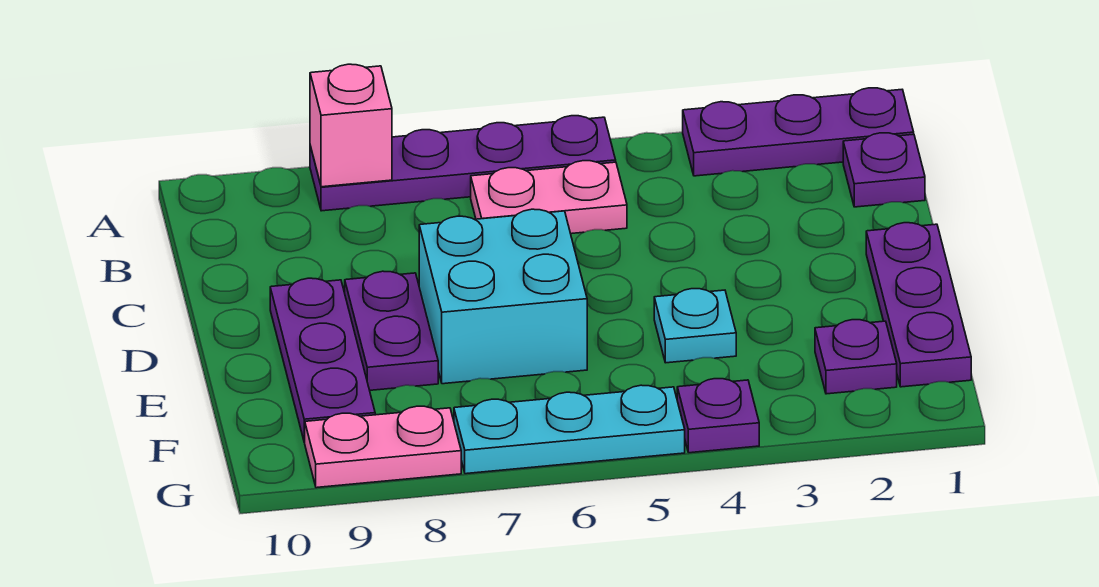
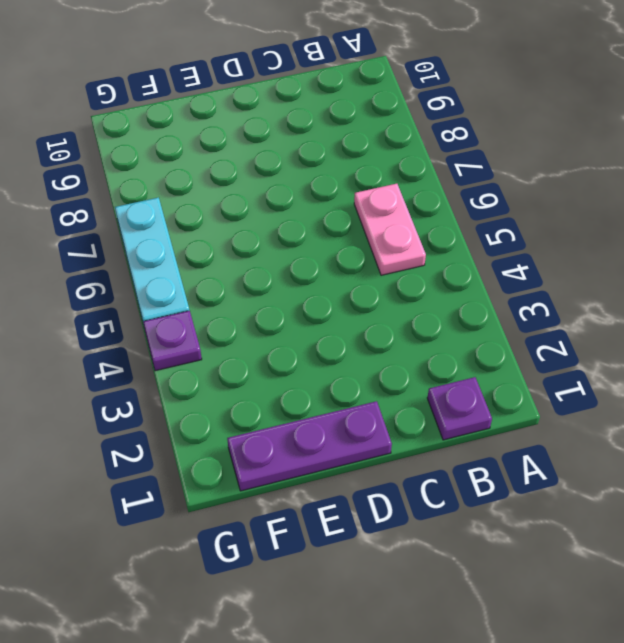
none -> purple plate A1:A3 level 1
none -> purple plate A5:A8 level 1
none -> cyan brick D6:E7 level 1

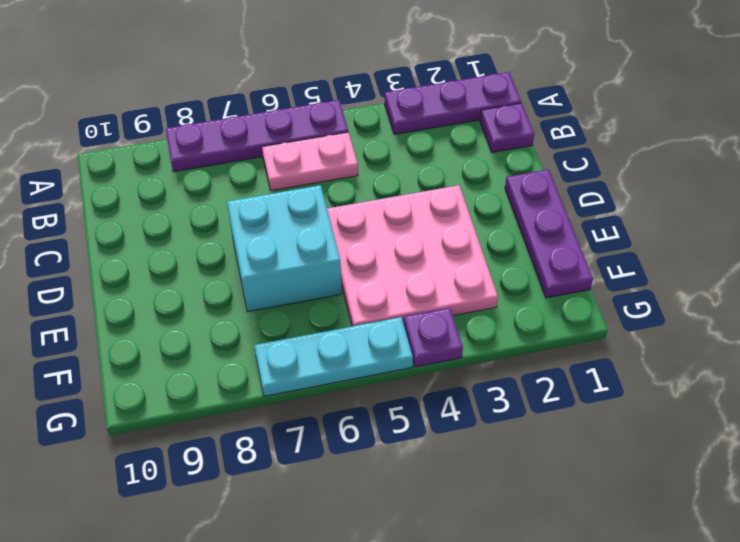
pink plate D3:F5 level 1 -> cyan plate E4 level 1
none -> purple plate D8:E8 level 1
none -> purple plate D9:F9 level 1
none -> purple plate F2 level 1

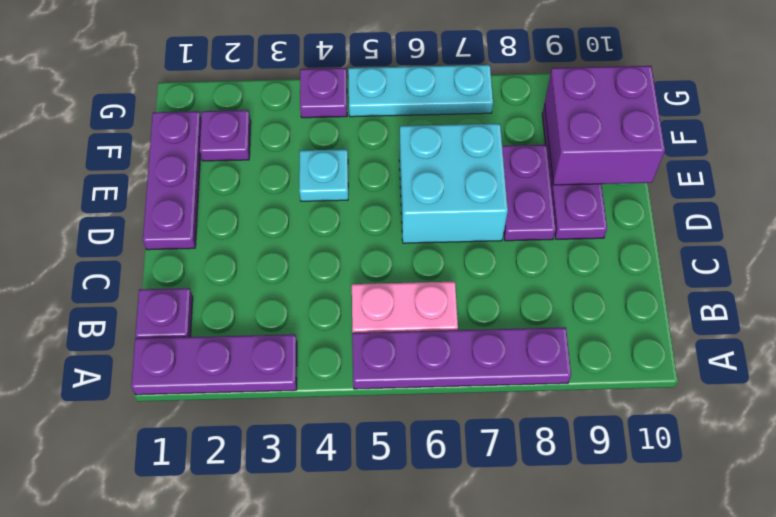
purple brick E9:F10 level 2 -> none
none -> pink plate G8:G9 level 1
none -> pink brick A8 level 2

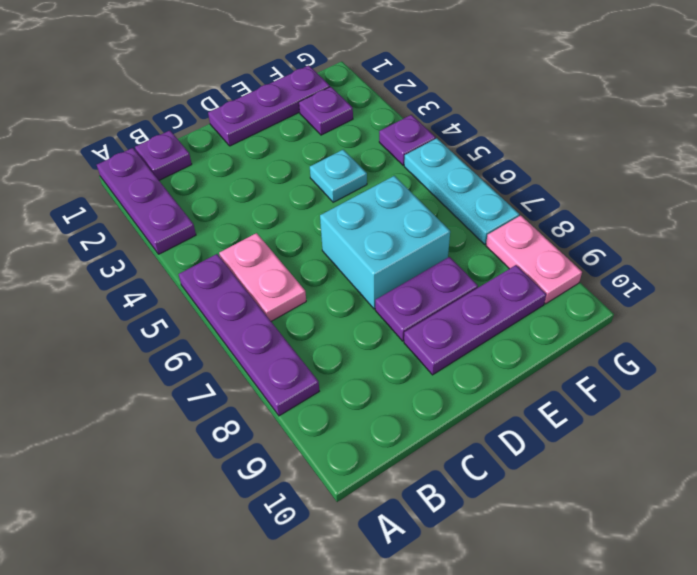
none -> pink brick A8 level 2

